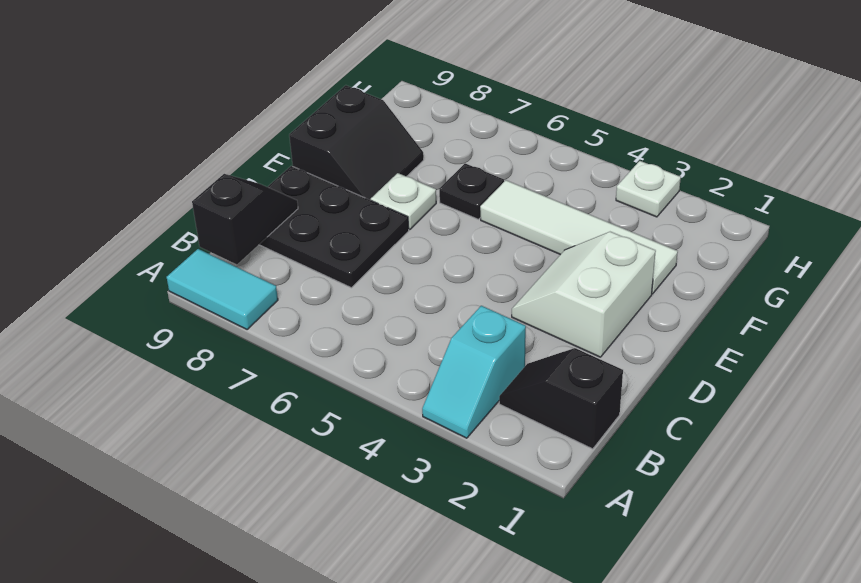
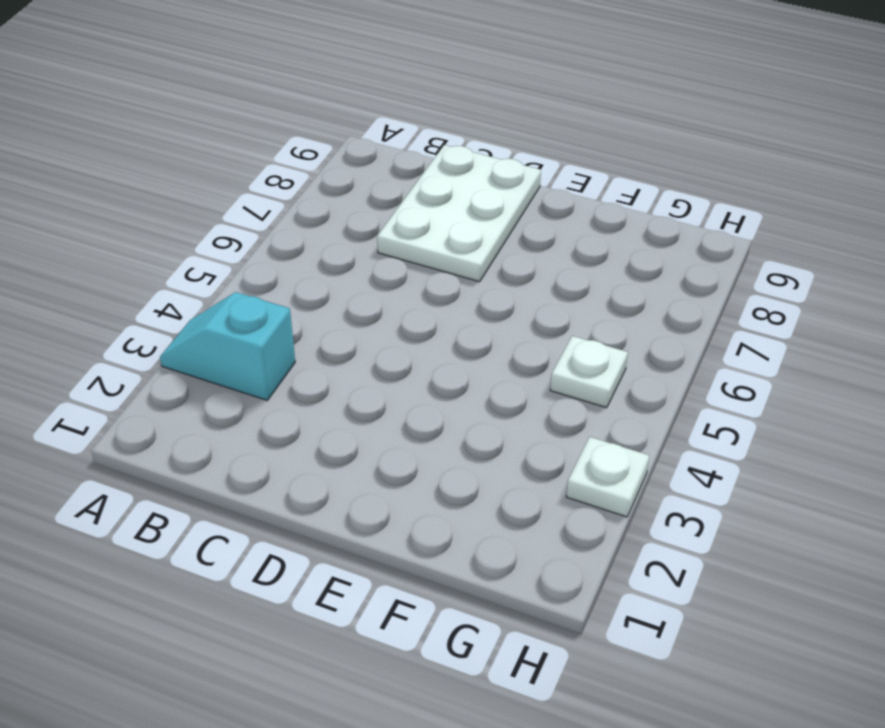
white plate C7:D9 level 1 -> black plate C7:D9 level 1
white plate G5 level 1 -> white plate E7 level 1
none -> cyan tile A8:A9 level 1
none -> black slope B1:B2 level 1 top 1

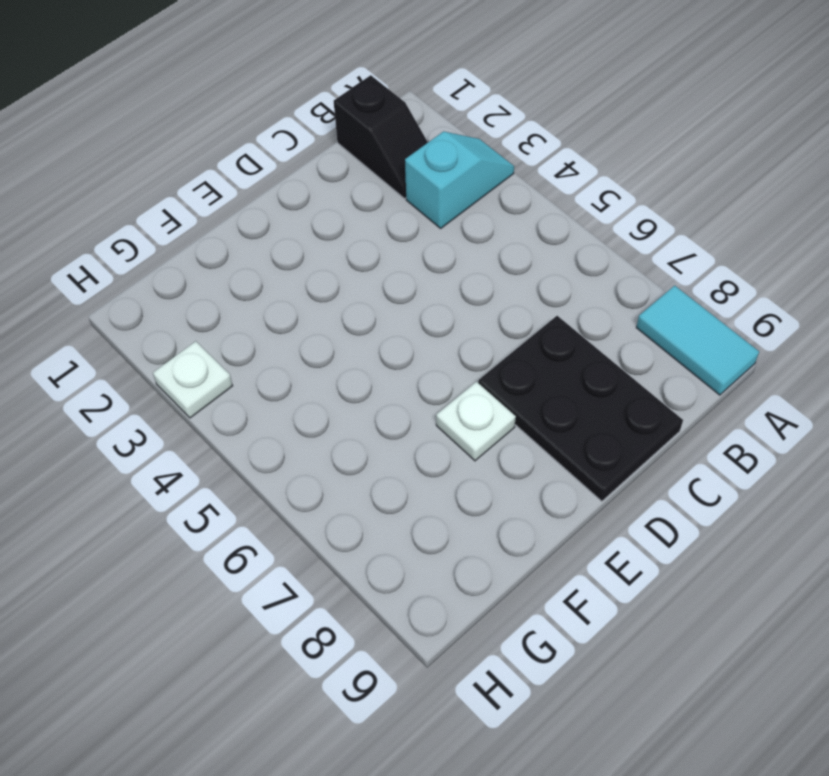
none -> white slope D2:E3 level 1 top 2
none -> black slope E8:F9 level 1 top 9

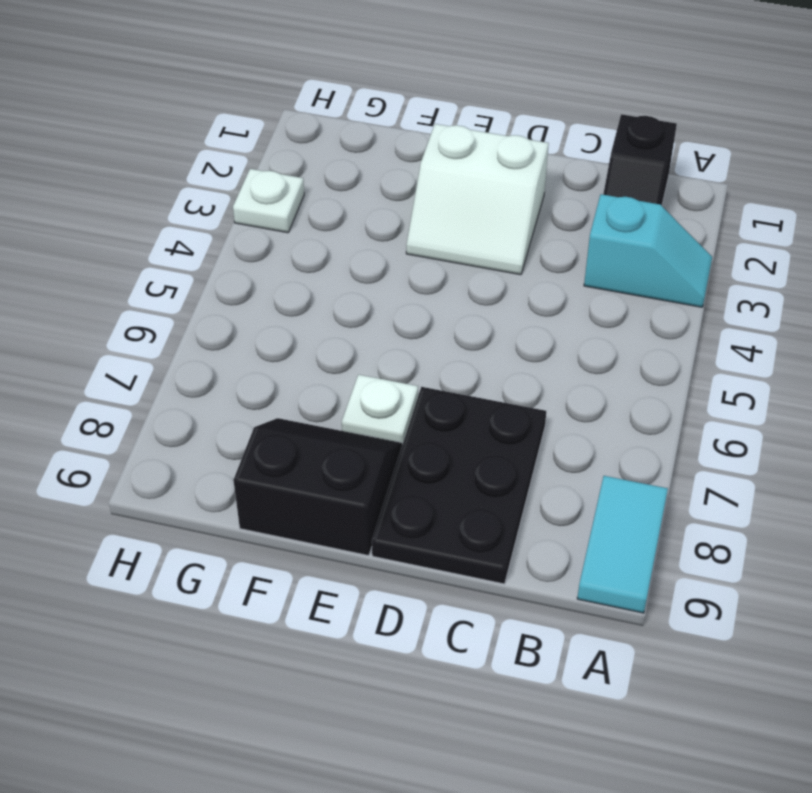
none -> white tile F2:F5 level 1
none -> black plate F6 level 1

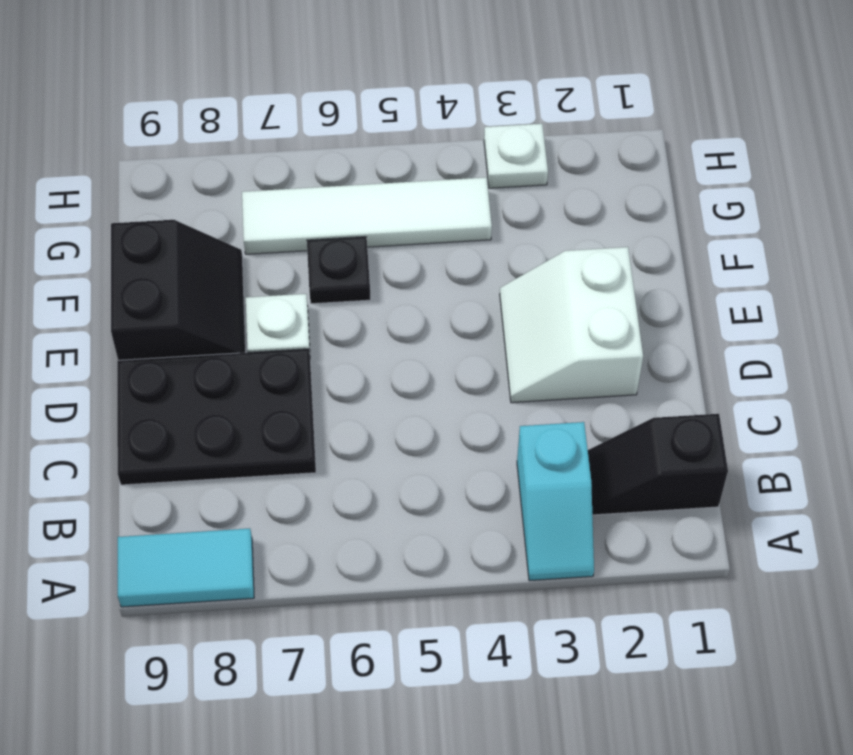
white tile G4:G7 level 1 -> white tile F2:F5 level 1
none -> black slope B9:C9 level 2 top B

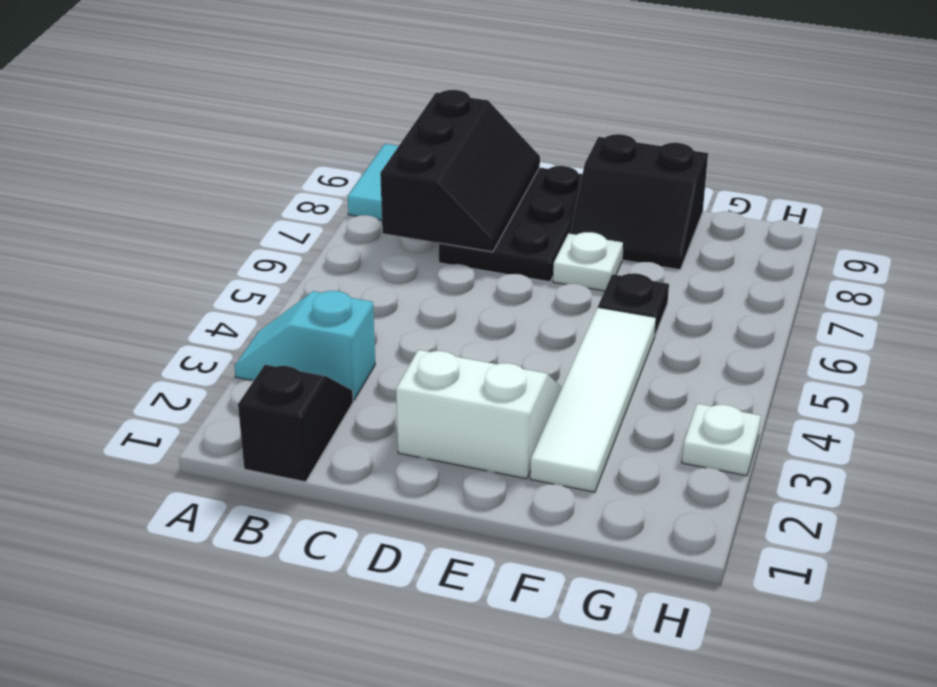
black slope B7:C9 level 2 top B -> black slope B9:C9 level 2 top B

